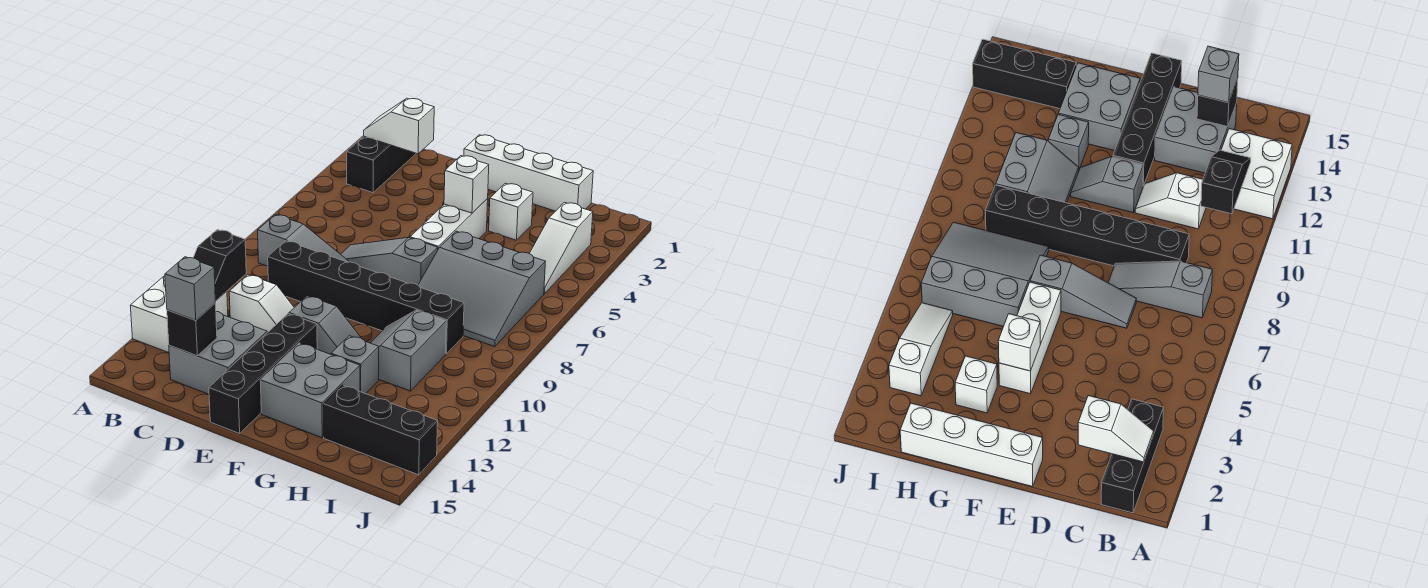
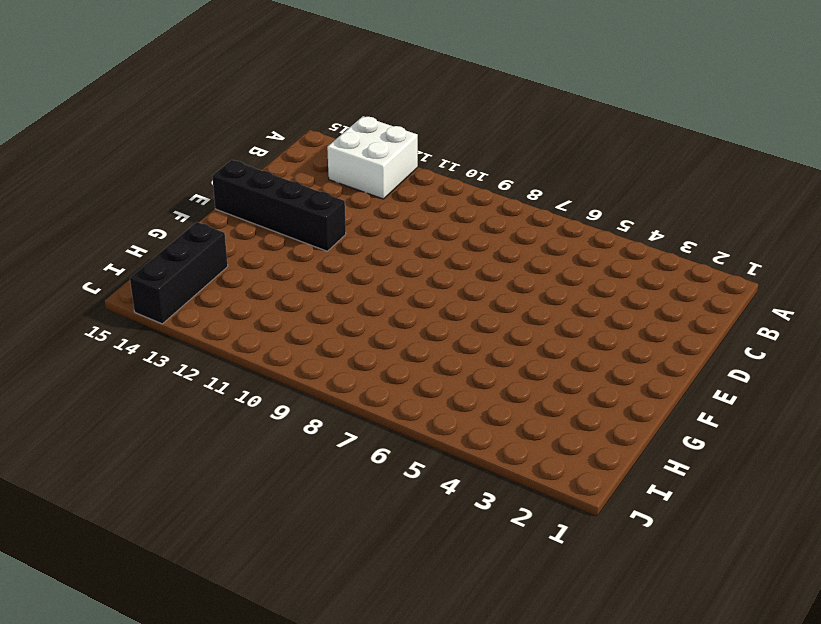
none -> black brick B1:B3 level 1
none -> grey slope B8:D8 level 1 top B
none -> black brick C9:H9 level 1

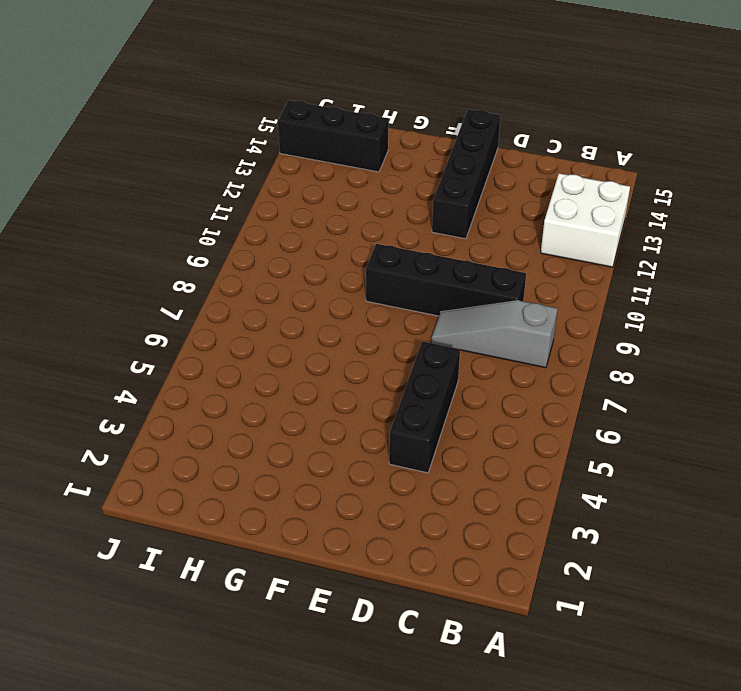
black brick C9:F9 level 1 -> black brick C9:H9 level 1
black brick D4:D6 level 1 -> black brick B1:B3 level 1
none -> white slope C11:D11 level 1 top C
none -> grey brick C13:D14 level 1
none -> grey slope D7:F7 level 1 top F

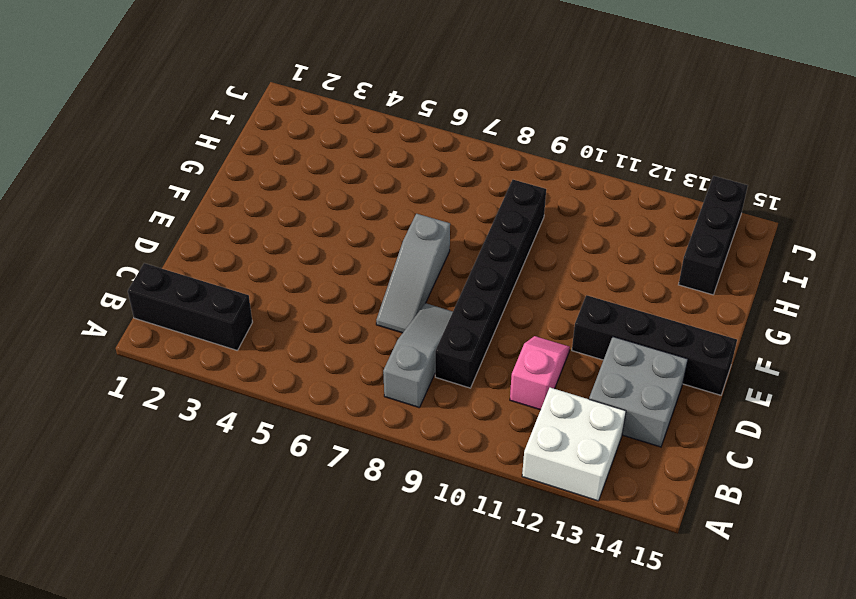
pink slope C11:D11 level 1 top C -> white slope C11:D11 level 1 top C
none -> white brick E1:H1 level 1
none -> grey slope E11:F11 level 1 top E
none -> white brick F4:F6 level 1

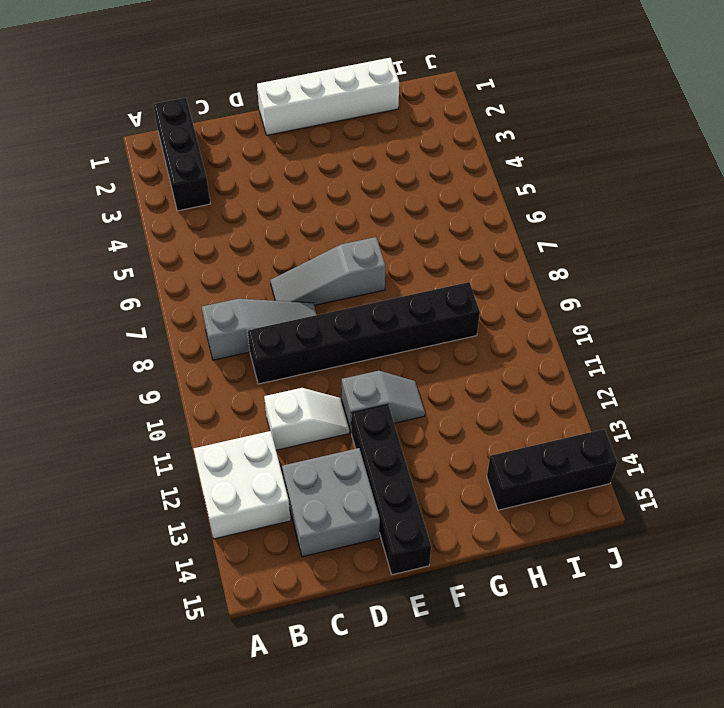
none -> white brick F4:F6 level 1
none -> grey brick F13:G14 level 1
none -> white brick G3 level 1

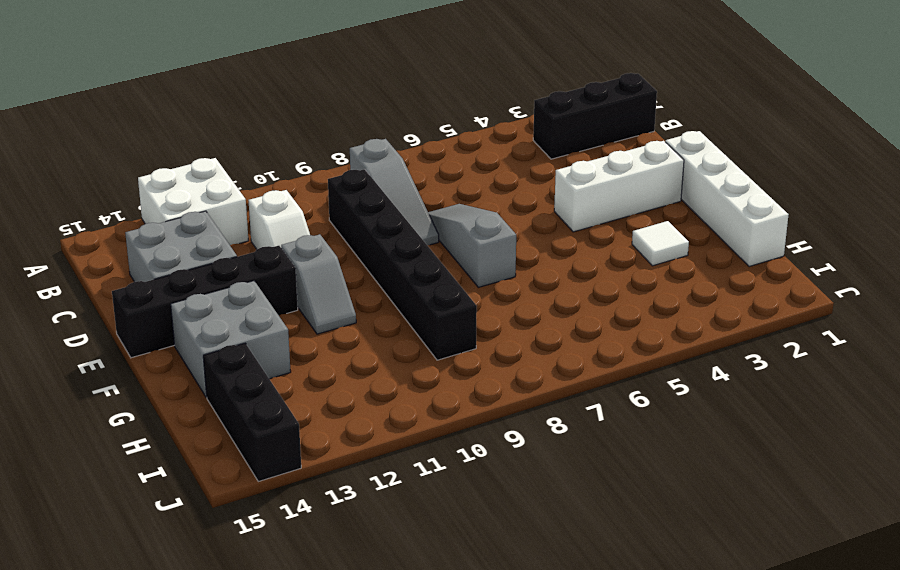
white brick E2:E4 level 1 -> white brick F4:F6 level 1
white tile G3 level 1 -> white brick G3 level 1
none -> grey slope G6:I8 level 1 top 6
none -> grey slope G10:H11 level 1 top H
none -> grey brick G12 level 1

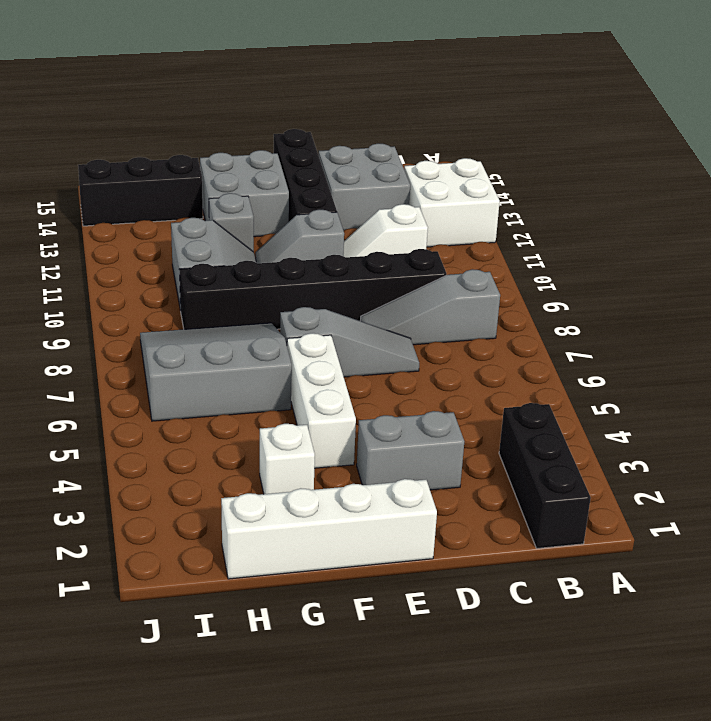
grey brick D3:E3 level 1 -> none
none -> white slope I3:I5 level 1 top 3
none -> white slope B2:C2 level 2 top C
none -> black slope B11:B12 level 2 top 11

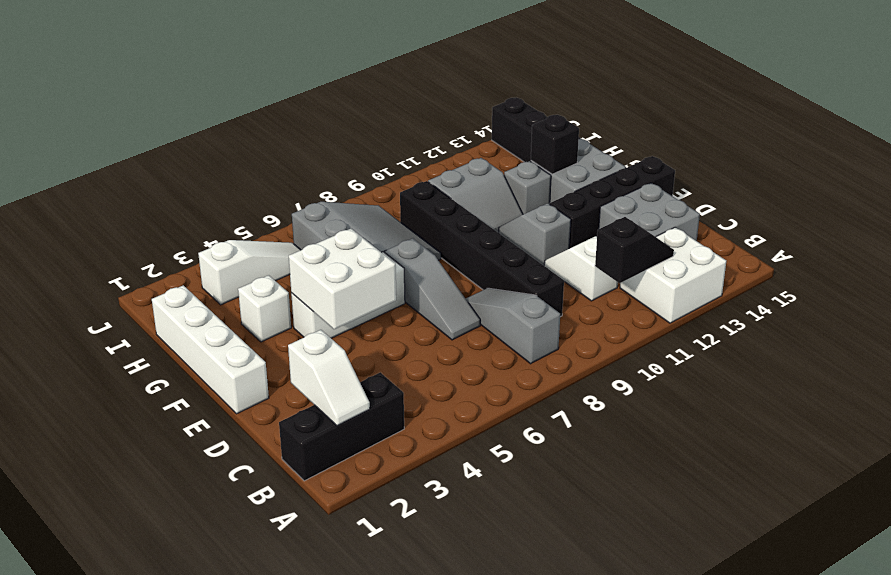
white brick E4:F5 level 2 -> white brick F4 level 2
black brick G13 level 2 -> black brick C14 level 2
none -> grey brick C14 level 3

